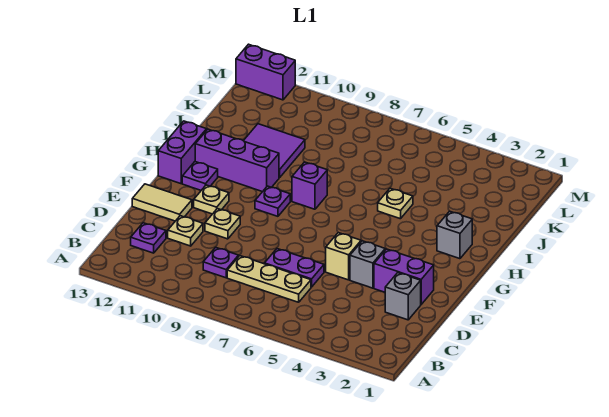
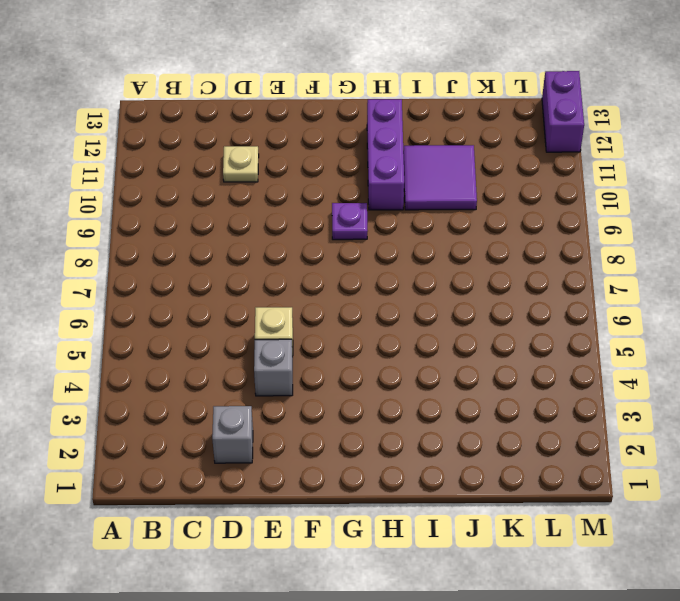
none -> tan plate C6:C8 level 1
none -> purple plate C9 level 1
none -> purple plate C12 level 1

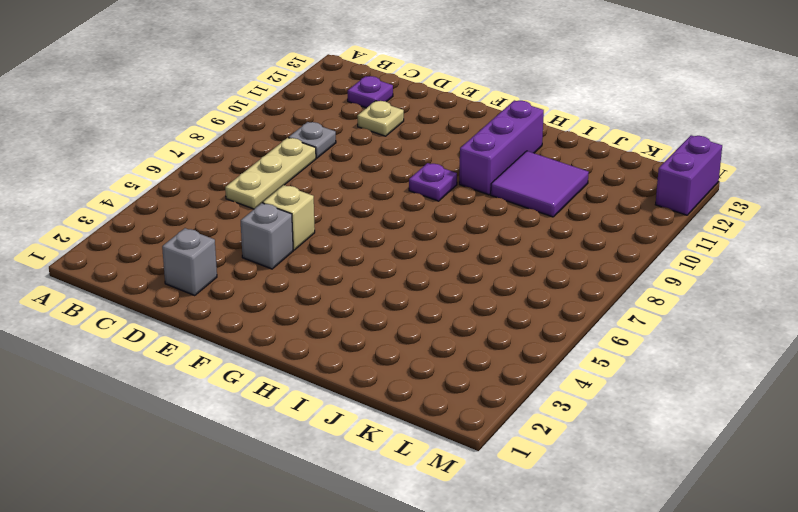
grey plate C9 level 1 -> purple plate C9 level 1
none -> purple plate D6:D7 level 1
none -> purple brick E2:E3 level 1
none -> tan plate E10 level 1

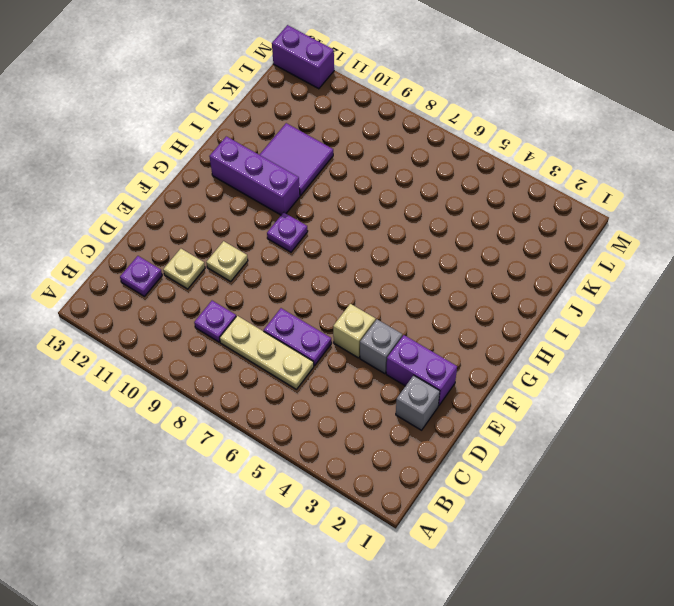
none -> tan tile E12:E13 level 1
none -> tan plate F11 level 1
none -> purple plate G12 level 1

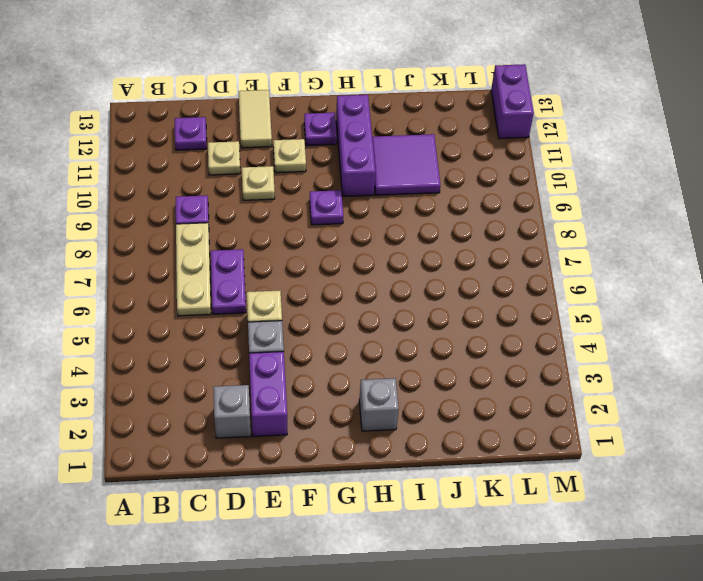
none -> purple brick G13:H13 level 1
none -> purple brick H8 level 1
none -> tan plate I5 level 1

